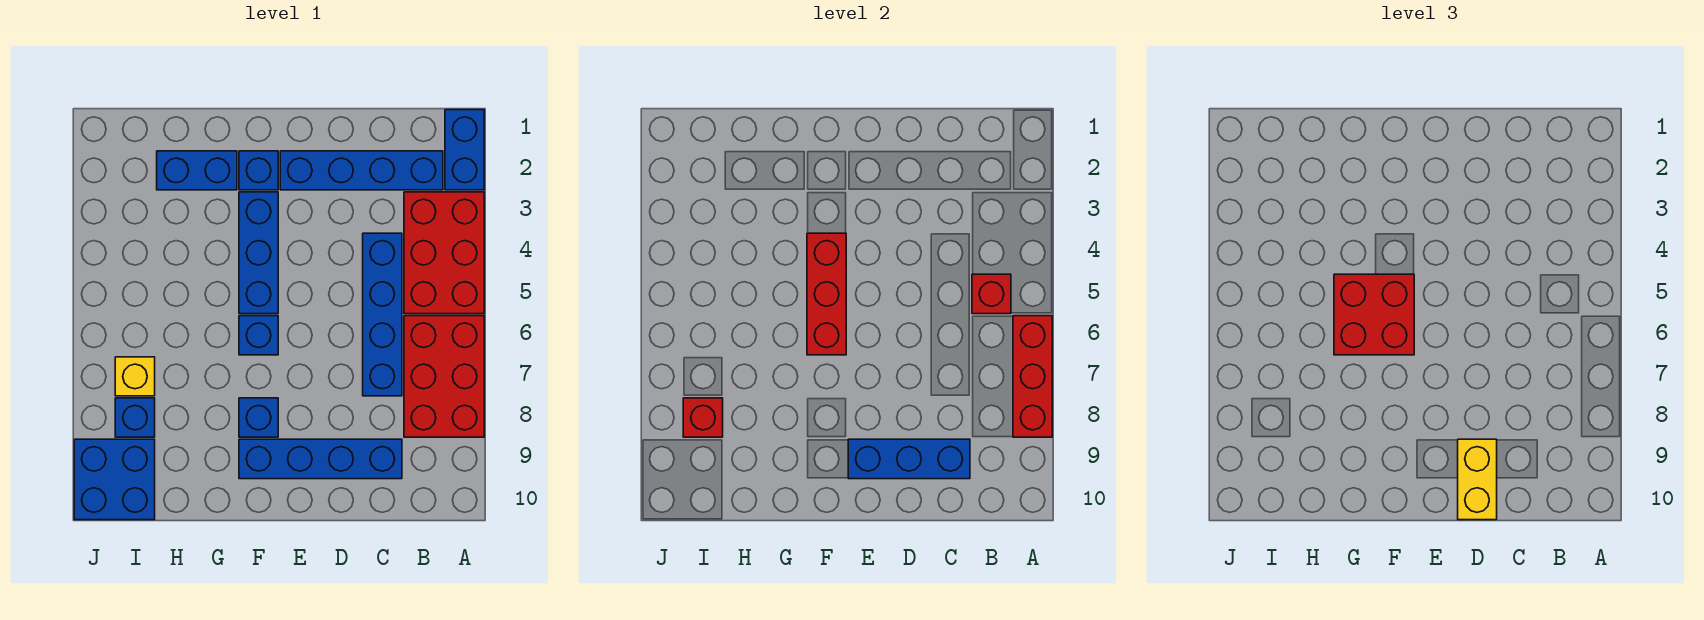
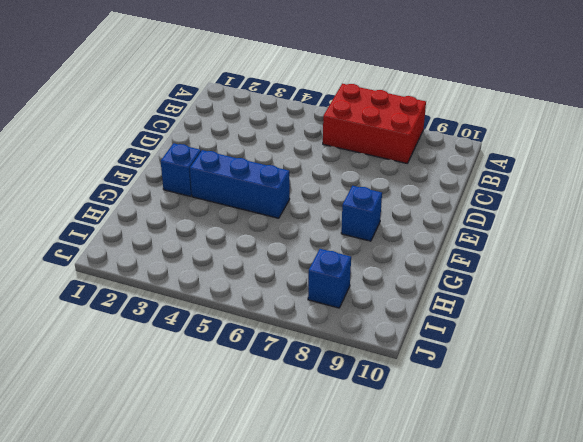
none -> blue brick A1:A2 level 1
none -> red brick A3:B5 level 1
none -> blue brick B2:E2 level 1

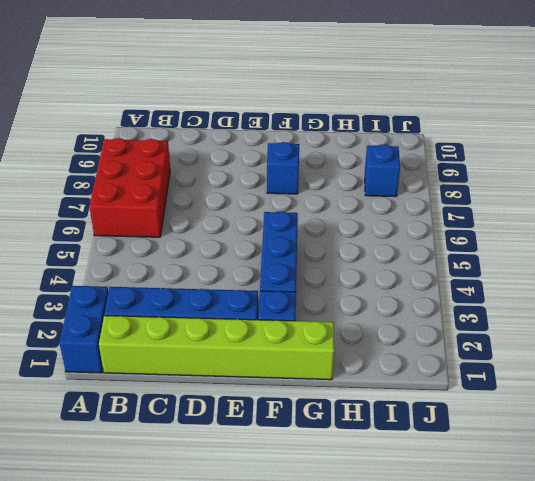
lime brick B1:G1 level 1 -> none
none -> red brick A3:B5 level 1
none -> blue brick C4:C7 level 1
none -> blue brick C9:F9 level 1

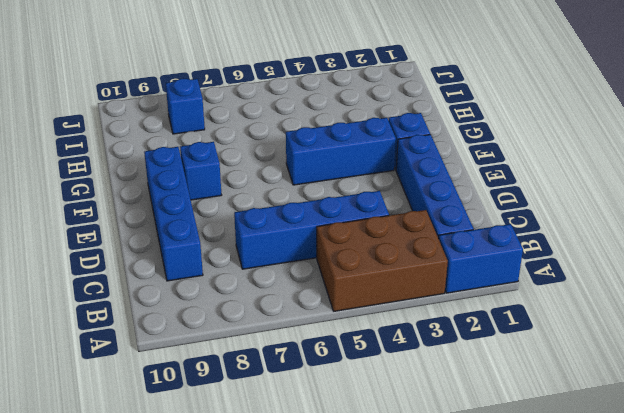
brown brick A3:B5 level 1 -> red brick A3:B5 level 1
none -> red brick A6:B8 level 1
none -> blue brick F6 level 1
none -> blue brick G2:H2 level 1

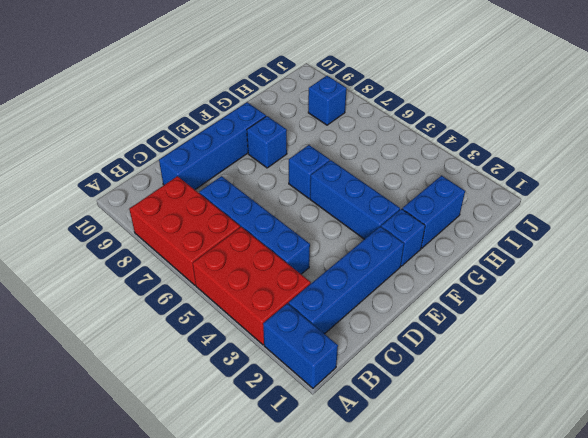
none -> yellow brick I7 level 1
none -> blue brick I9:J10 level 1
none -> red brick A6:A8 level 2

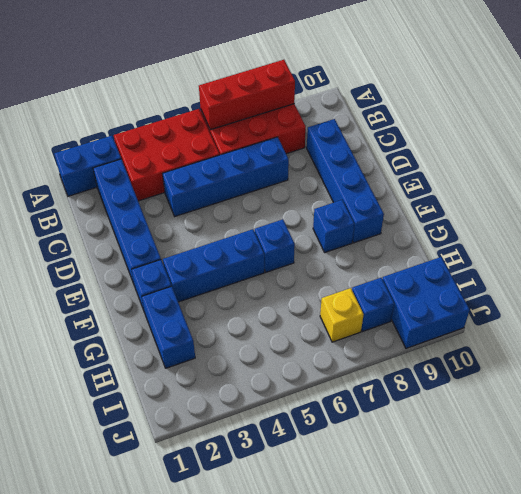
none -> red brick B5 level 2
none -> blue brick C9:E9 level 2
none -> red brick F4:F6 level 2

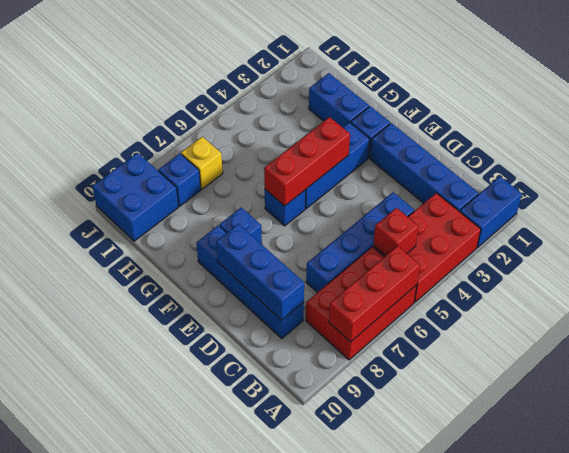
none -> red brick I8 level 2
none -> yellow brick D9:D10 level 3
none -> red brick F5:G6 level 3

